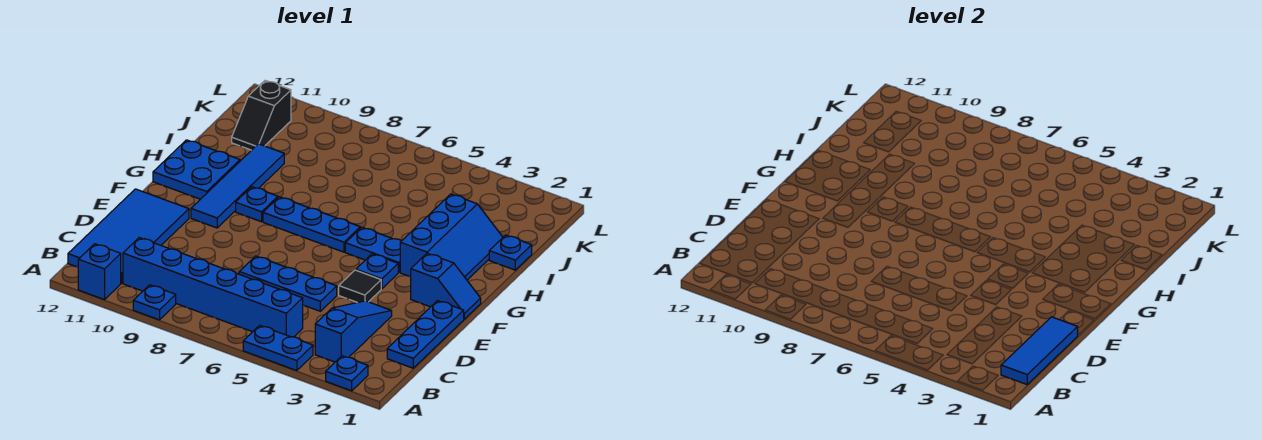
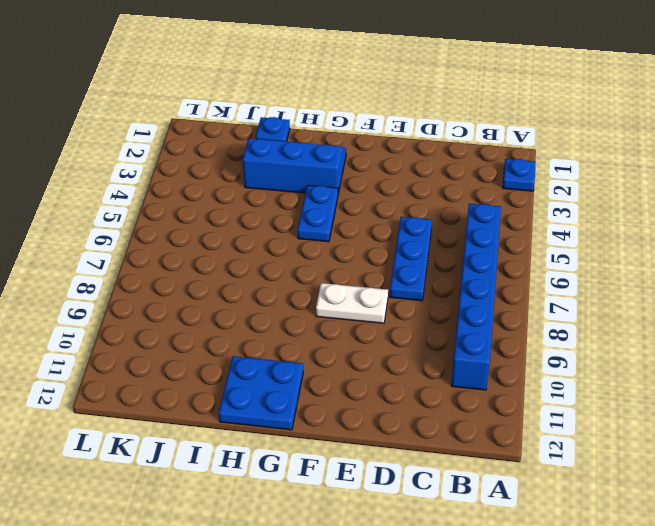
white plate E8:F8 level 1 -> none
none -> blue plate A4:A5 level 1
none -> blue plate A9 level 1
none -> blue brick A11 level 1

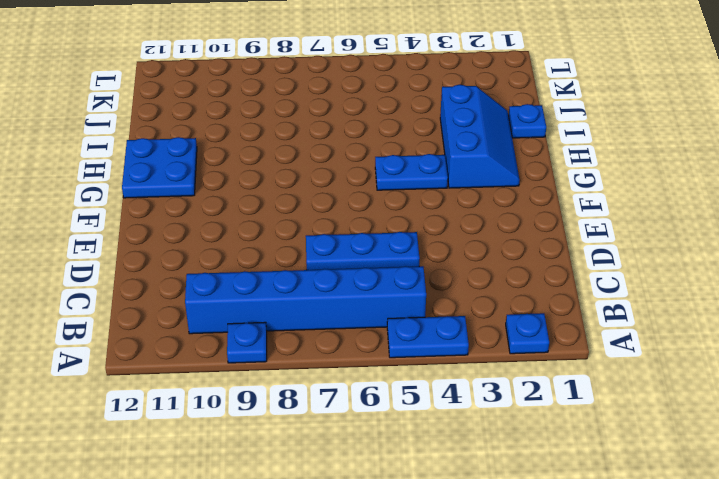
none -> blue brick A11 level 1
none -> blue slope B3:D3 level 1 top B
none -> blue tile B11:E12 level 1

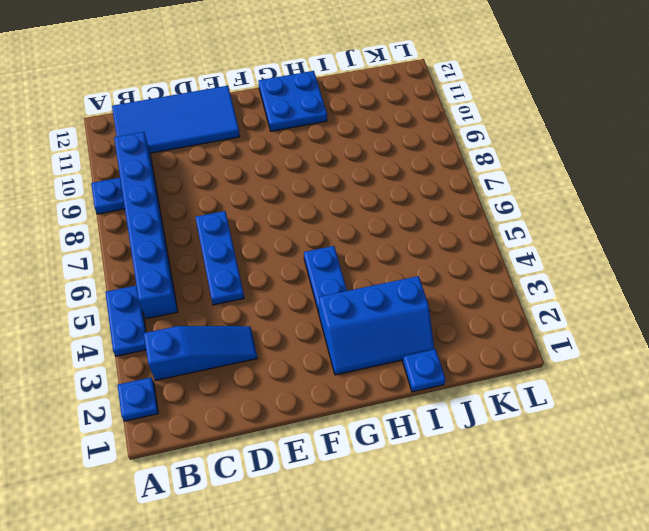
none -> blue brick A11 level 1
none -> blue plate C1:E1 level 1
none -> black tile E4 level 1

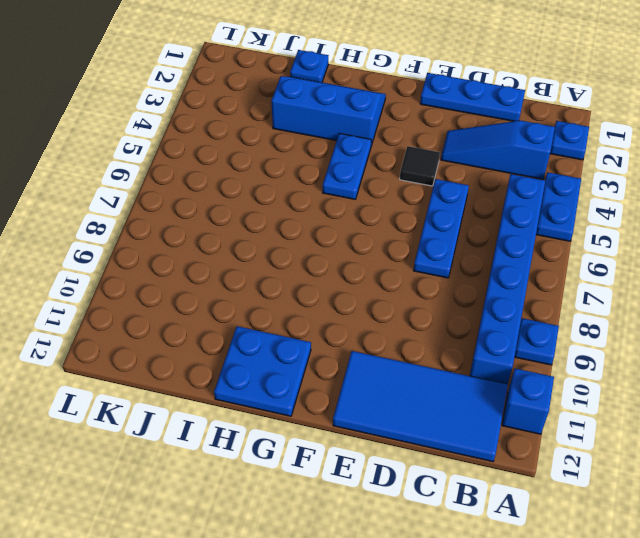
none -> blue slope F1:F2 level 1 top 2
none -> blue plate F4 level 1
none -> blue tile F10:I10 level 1

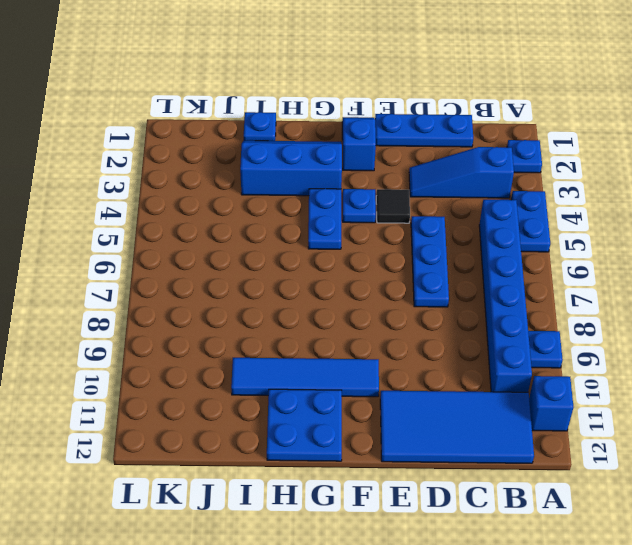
none -> blue plate G6:G8 level 1
none -> blue plate G9 level 1
none -> black slope J11:K11 level 1 top K

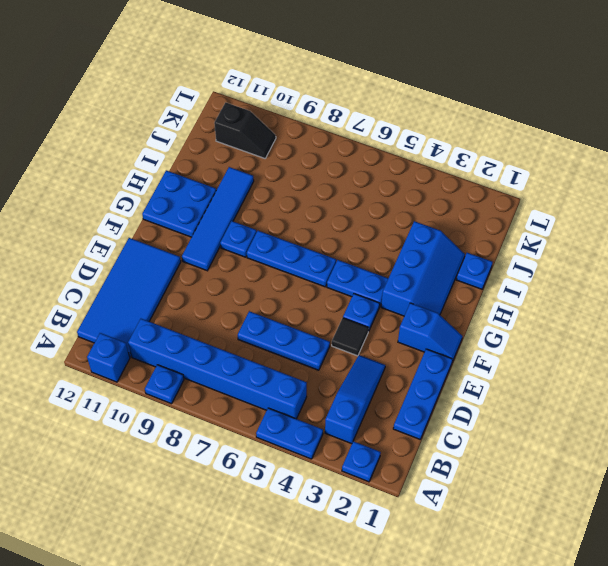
black slope K10:K11 level 1 top 11 -> black slope J11:K11 level 1 top K
none -> blue tile B1:D1 level 2

